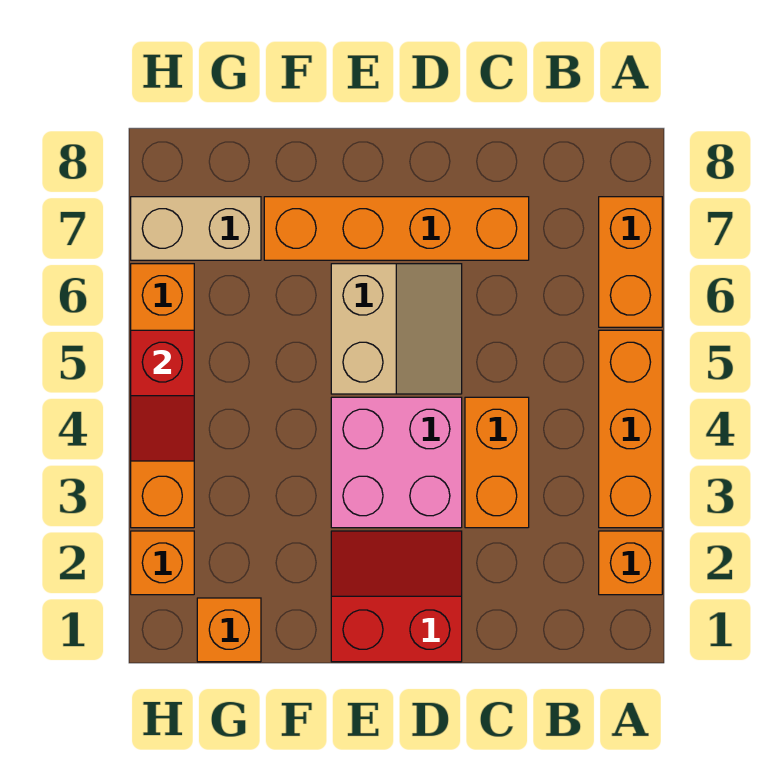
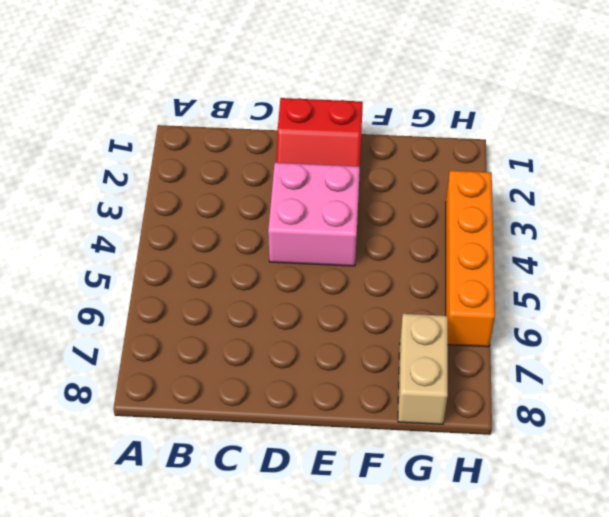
tan brick G7:G8 level 1 -> tan brick G7:H7 level 1
none -> orange brick A2 level 1
none -> orange brick A3:A5 level 1
none -> orange brick A6:A7 level 1

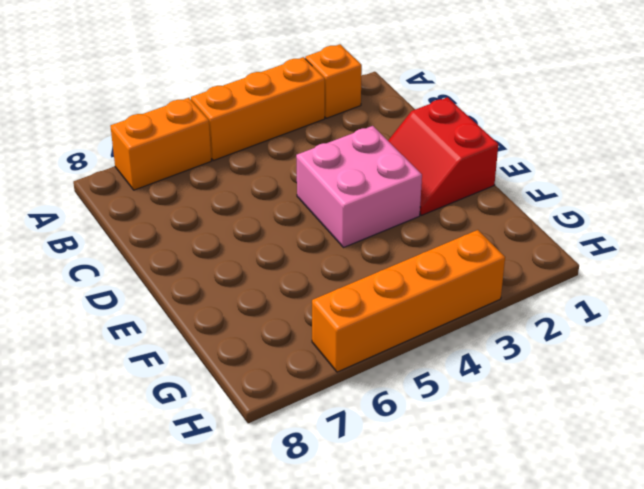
none -> orange brick C3:C4 level 1
none -> orange brick C7:F7 level 1
none -> tan slope D5:E6 level 1 top E

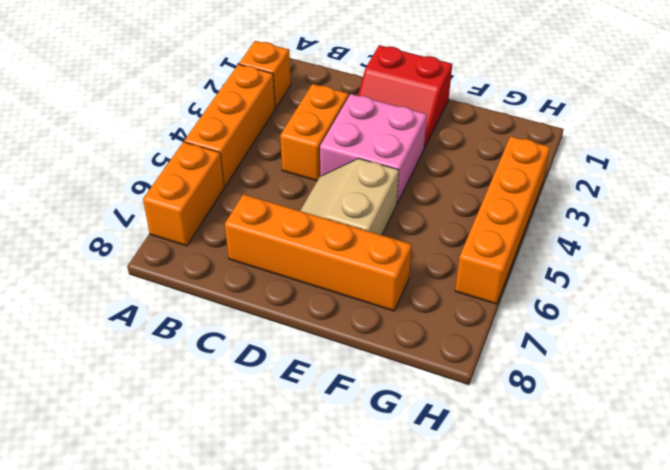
none -> orange brick G1 level 1
none -> tan brick G7:H7 level 1
none -> orange brick H2 level 1

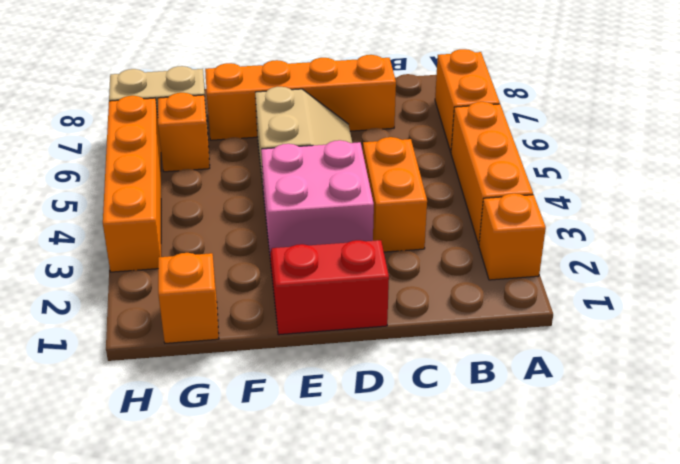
orange brick G6 level 1 -> orange brick H2 level 1
none -> red slope H4:H5 level 2 top 5

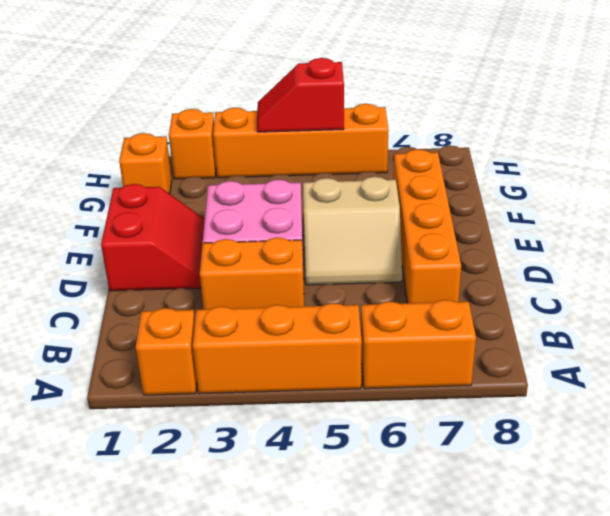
none -> tan brick G7:H7 level 1

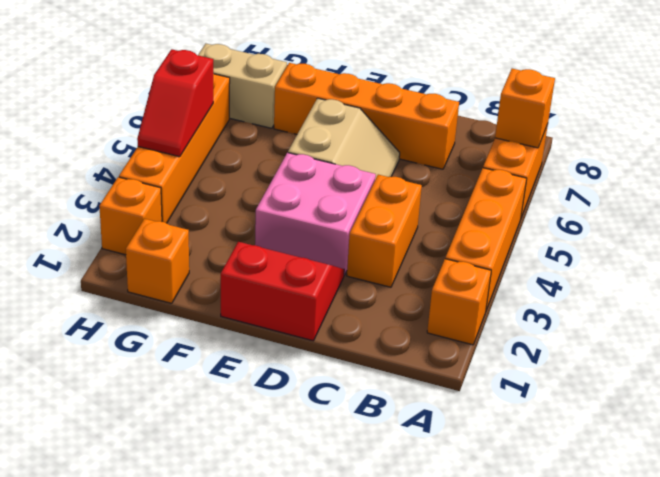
orange brick A7 level 2 -> none

